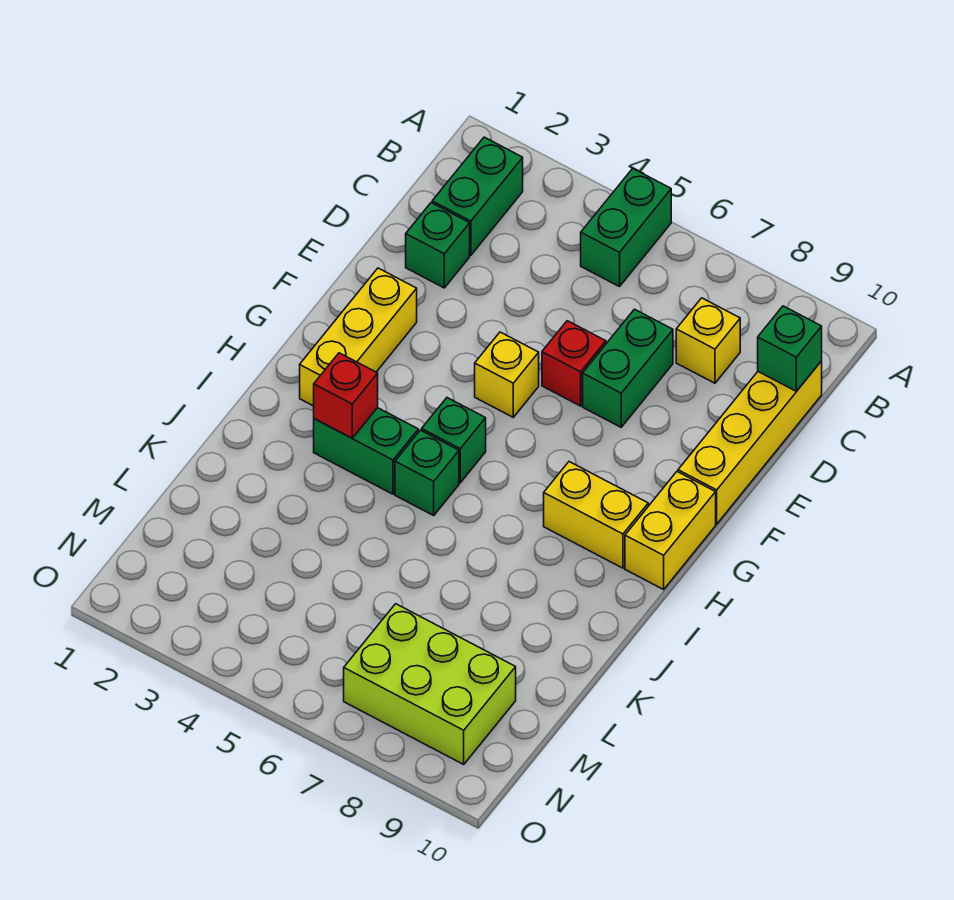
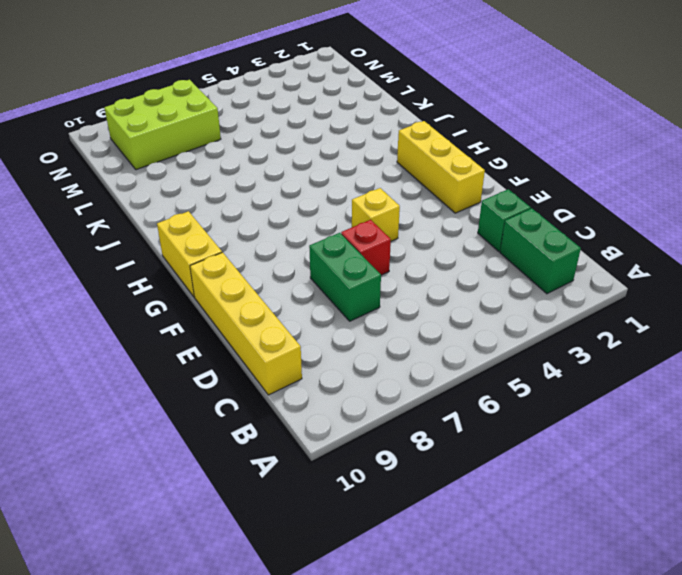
none -> green brick A5:B5 level 1
none -> yellow brick C8 level 1
none -> green brick H5 level 1

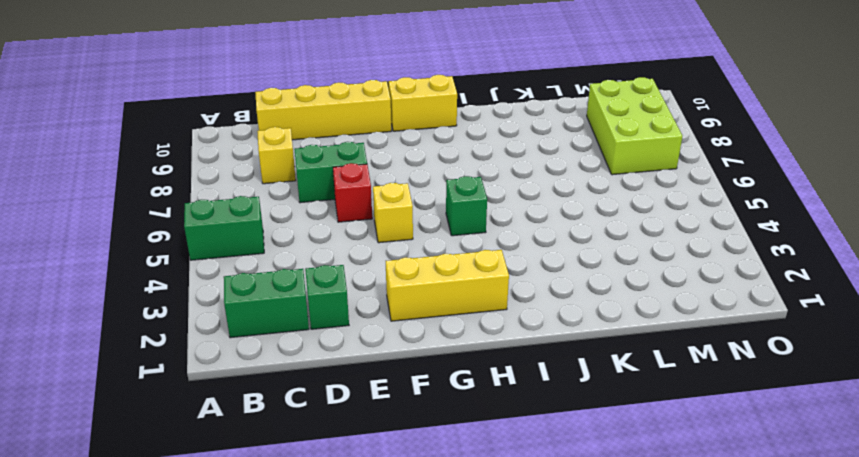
none -> yellow brick H8:H9 level 1
none -> green brick I3:I4 level 1
none -> green brick I5 level 1

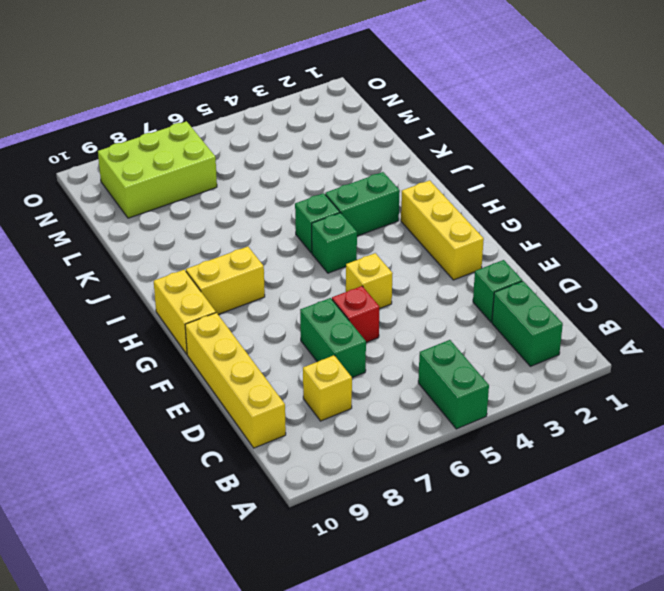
none -> green brick C10 level 2
none -> red brick I3 level 2

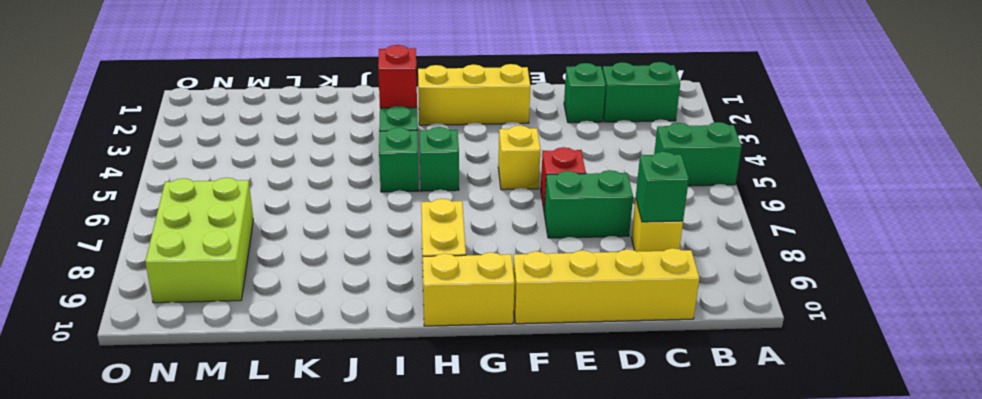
green brick C8 level 2 -> green brick C10 level 2

